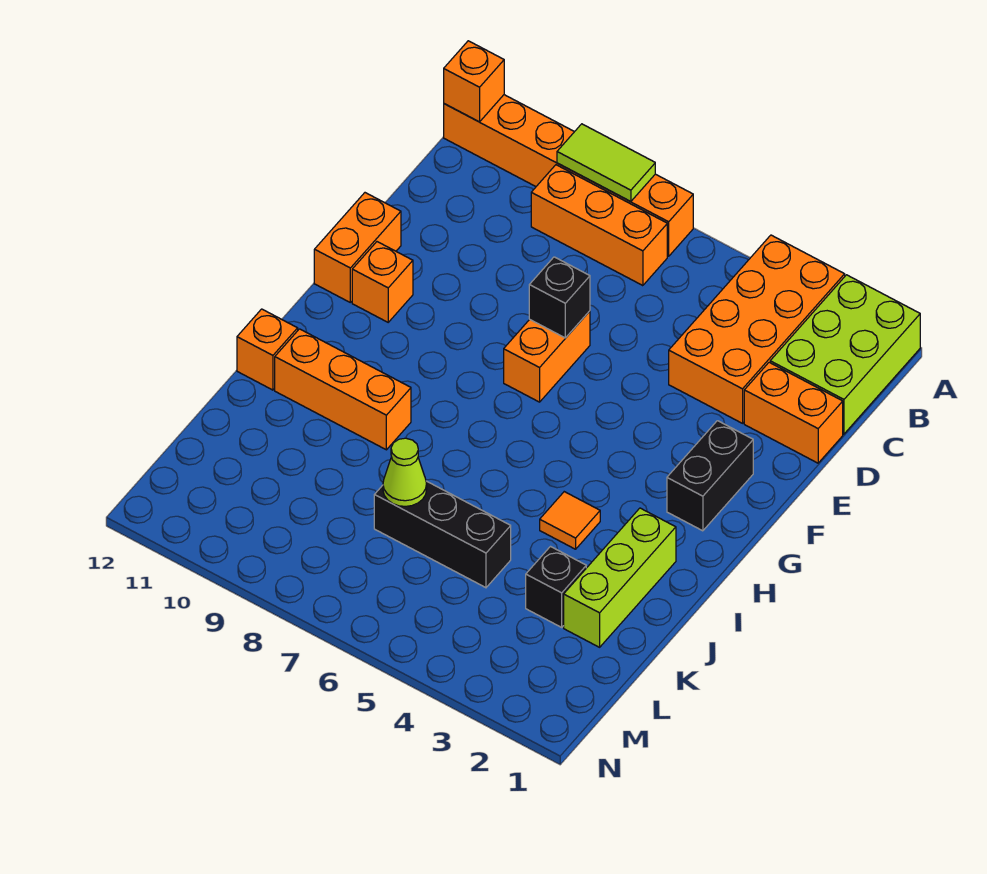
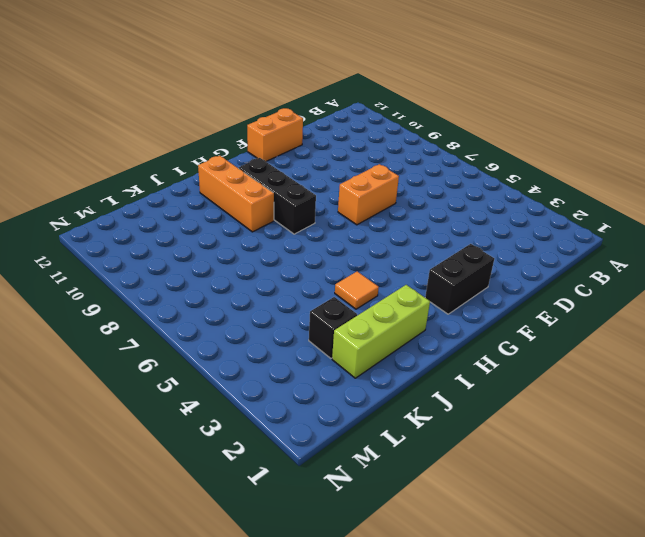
black brick H8:H10 level 1 -> black brick K5:K7 level 1
none -> lime brick A1:C2 level 1
none -> orange brick A3:D4 level 1
none -> orange brick A7:A12 level 1

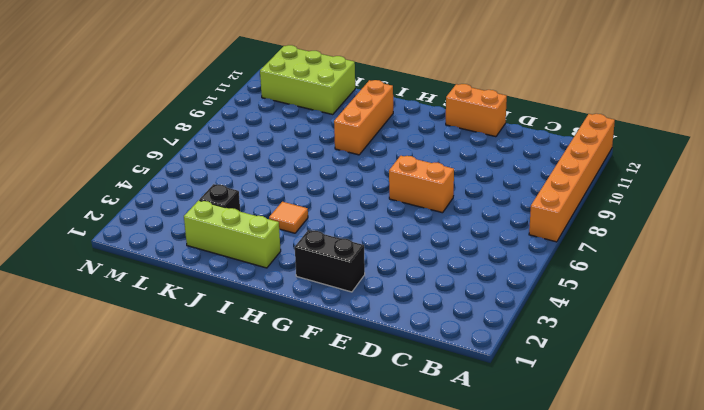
lime brick K11:M12 level 1 -> lime brick A1:C2 level 1
none -> orange brick A3:D4 level 1
none -> orange brick B7:B9 level 1
none -> orange brick D1:D2 level 1

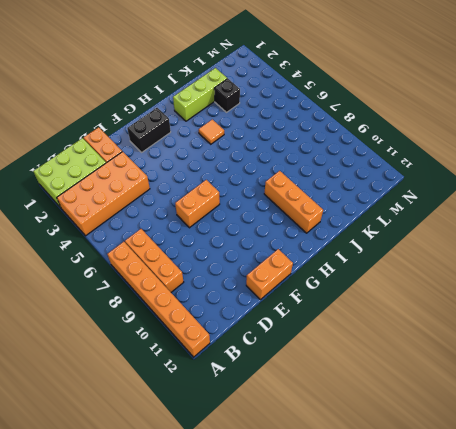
none -> orange brick F11 level 1
none -> orange brick I12 level 1
none -> black brick K5:K7 level 1

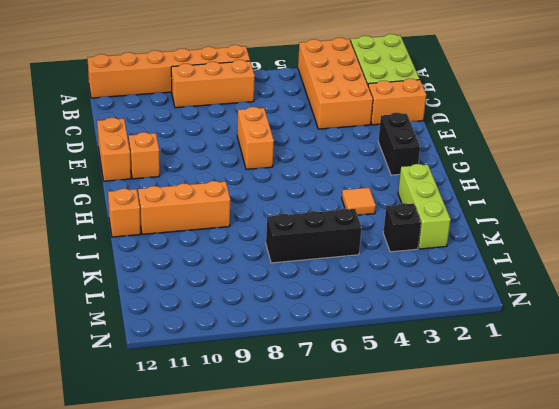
none -> lime tile A8:A9 level 2
none -> orange brick A12 level 2
none -> black brick E7 level 2

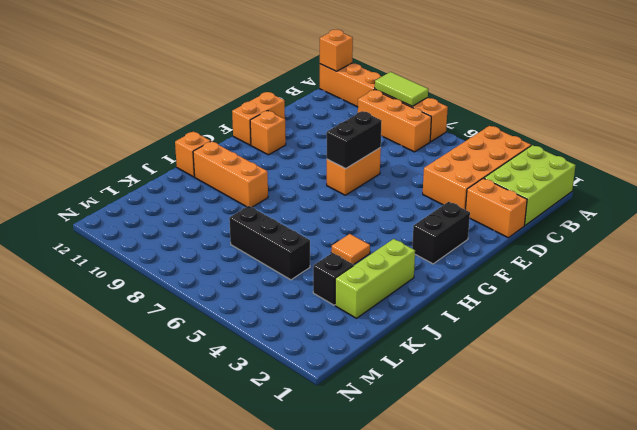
black brick E7:F7 level 2 -> black brick E7 level 2
none -> lime cone K7 level 2

